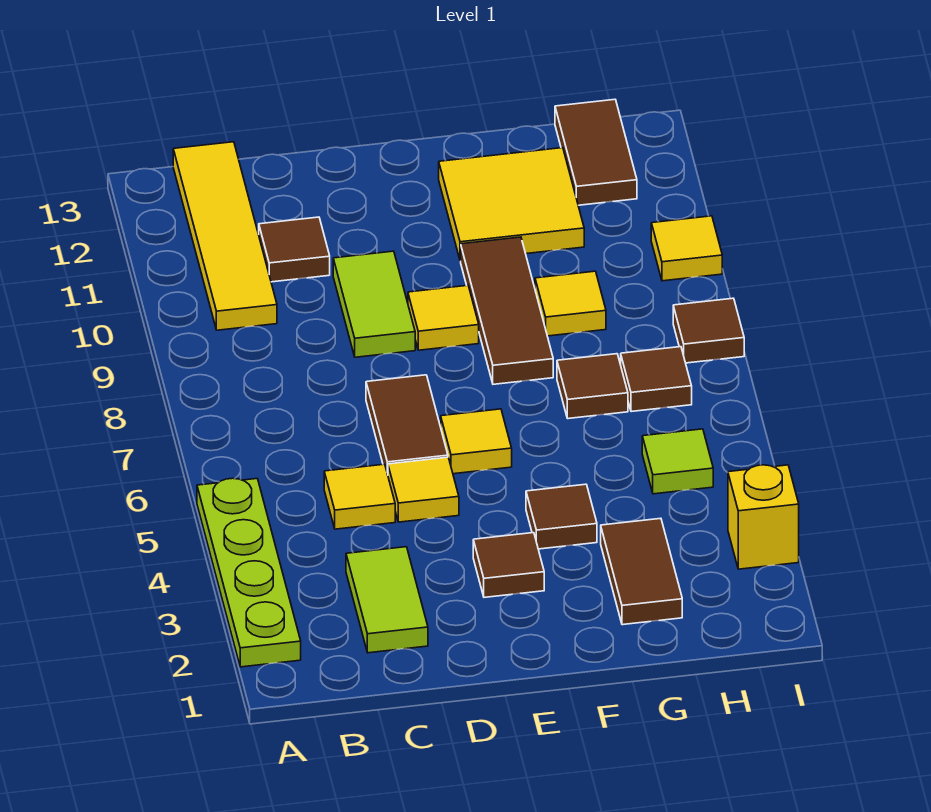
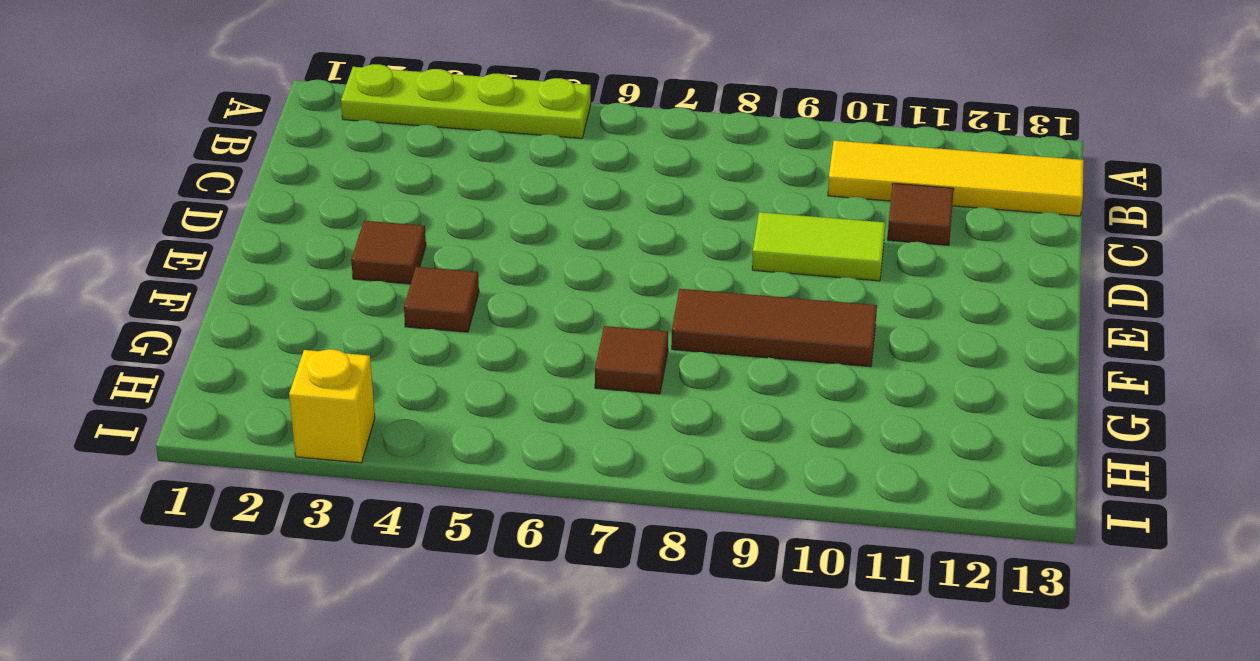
none -> lime tile C2:C3 level 1
none -> yellow tile C5 level 1
none -> yellow tile D5 level 1

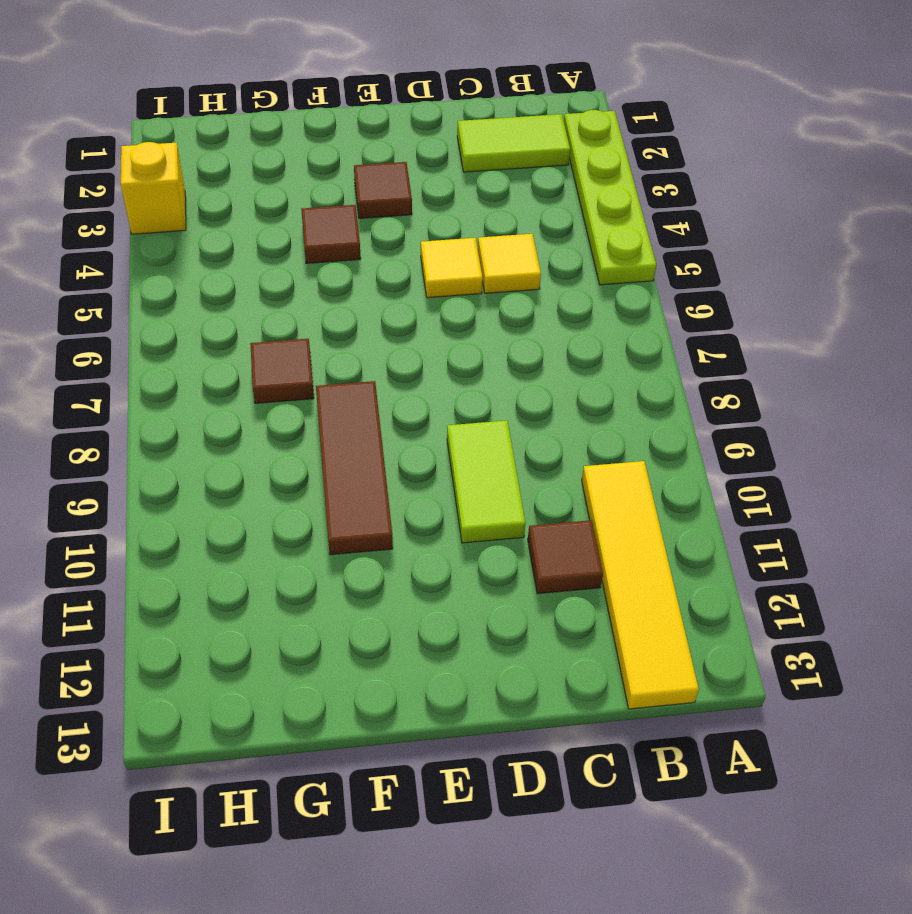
lime tile B2:C2 level 1 -> lime tile C2:C3 level 1
none -> brown tile D6:D7 level 1
none -> yellow tile E6 level 1
none -> yellow tile E9 level 1

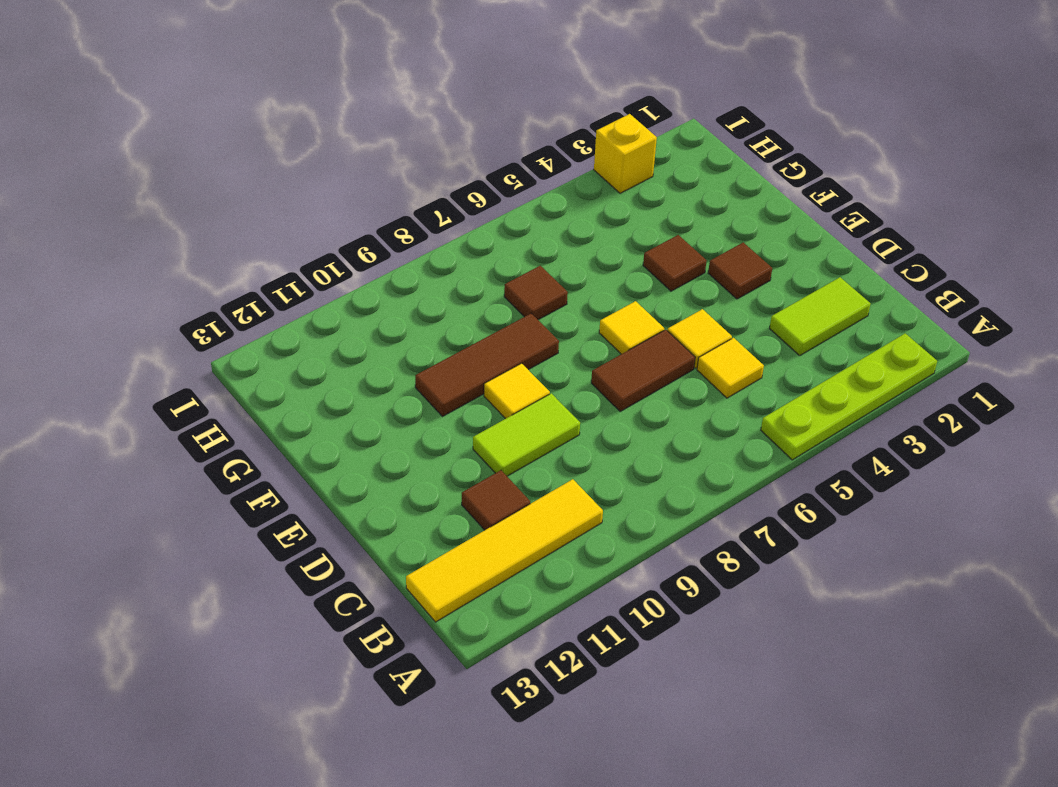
none -> yellow tile F11:G12 level 1
none -> brown tile G2:G3 level 1
none -> yellow tile G9 level 1

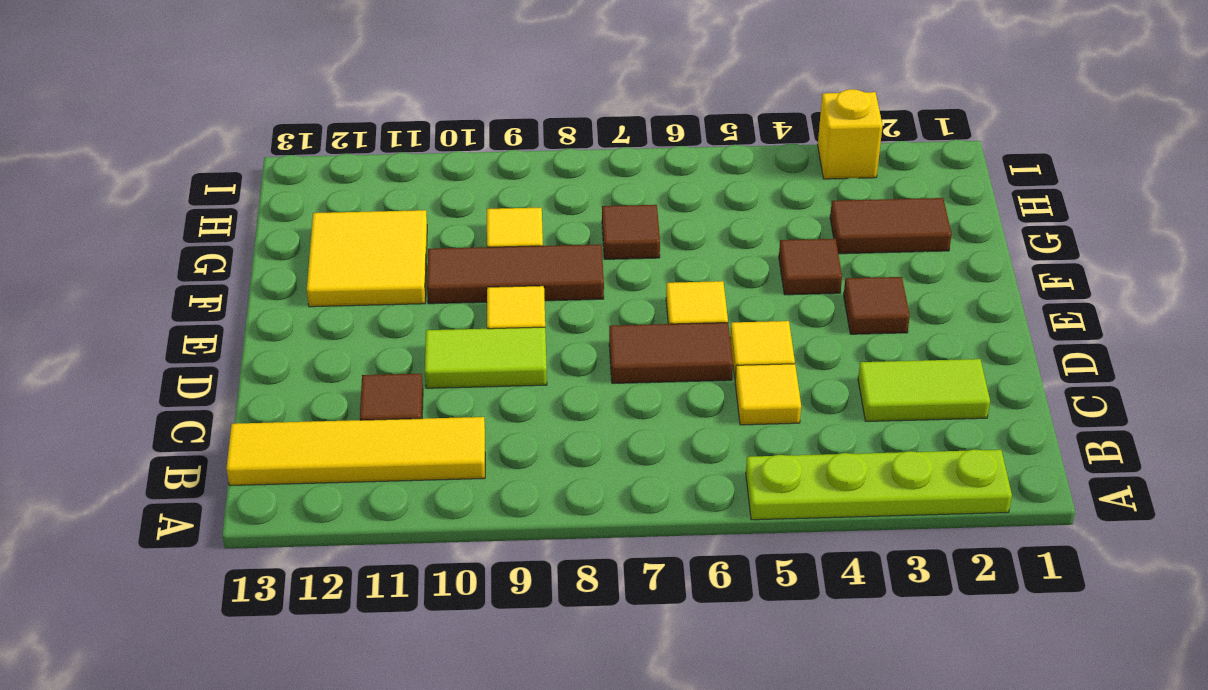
none -> lime tile H5 level 1
none -> brown tile H7 level 1
none -> brown tile H12:H13 level 1

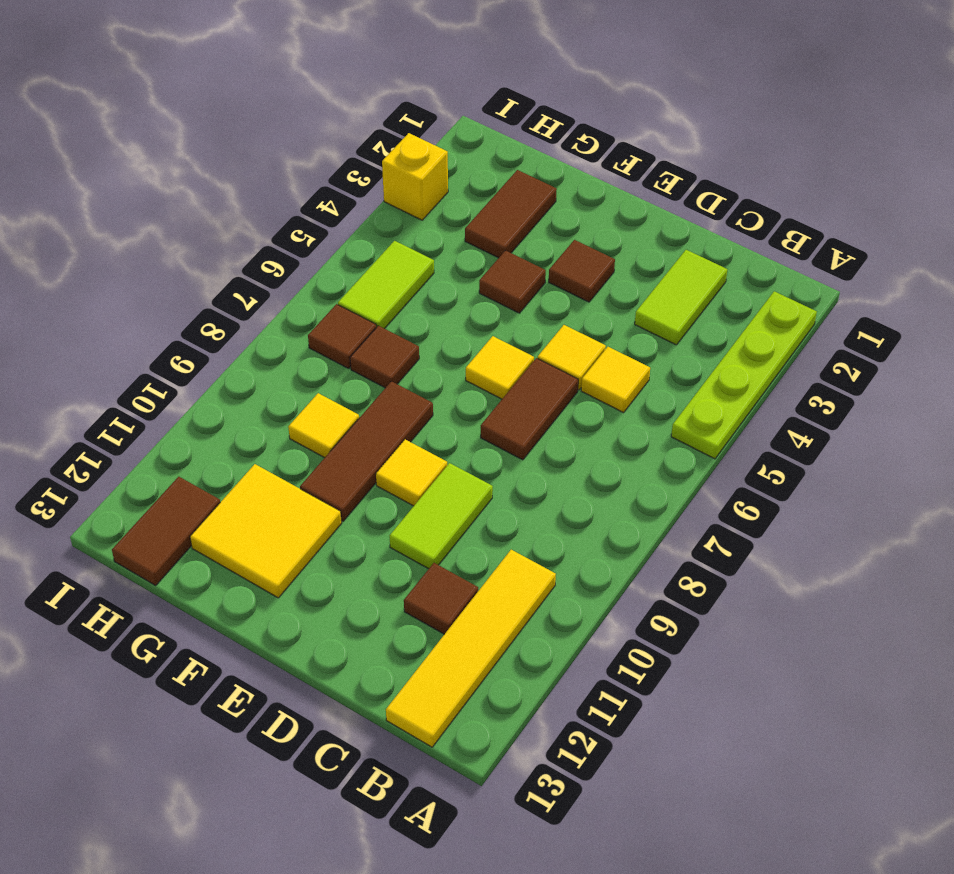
lime tile H5:H6 level 1 -> lime tile H5 level 1
none -> brown tile I8 level 1
none -> yellow tile I10 level 1

